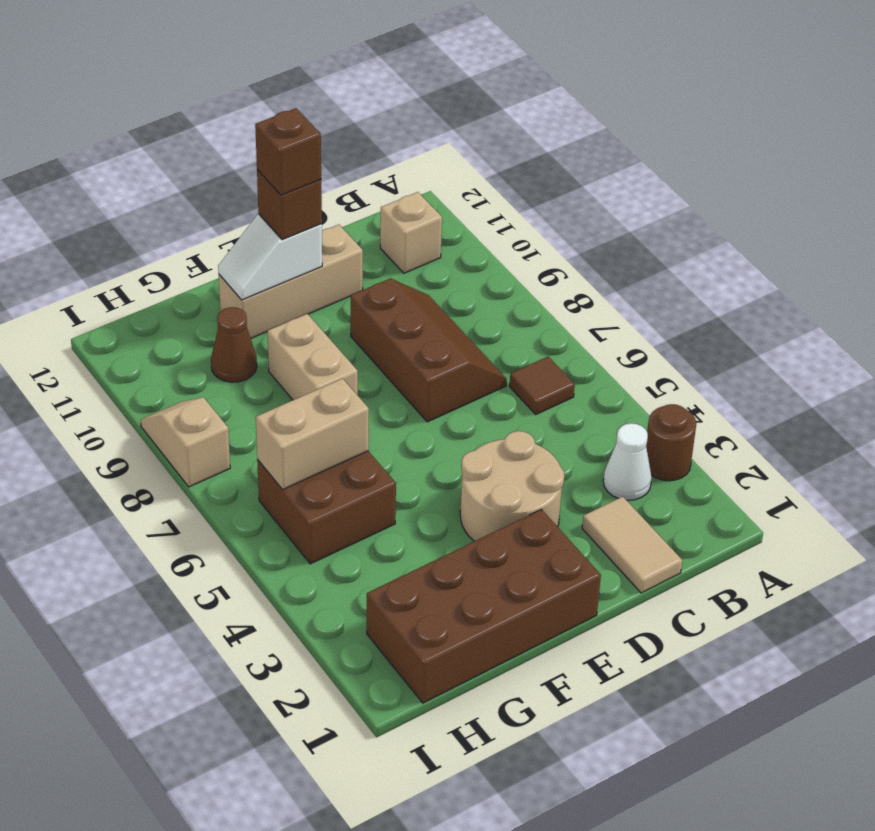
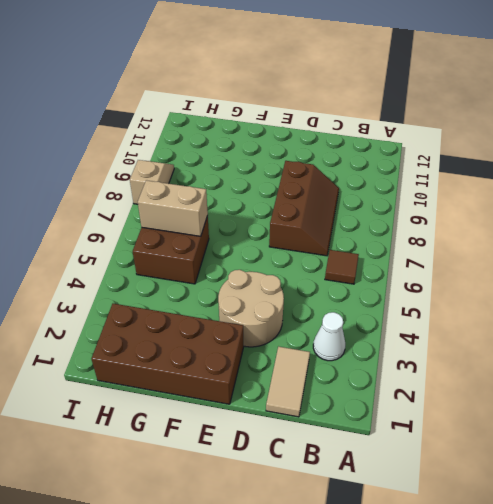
none -> brown round brick A3 level 1
none -> tan brick B11 level 1
none -> tan brick D11:F11 level 1

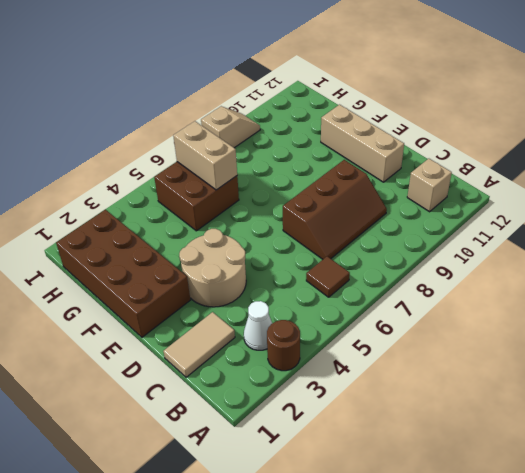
none -> tan brick F8:F9 level 1
none -> brown cone G10 level 1
none -> white slope E11:F11 level 2 top E

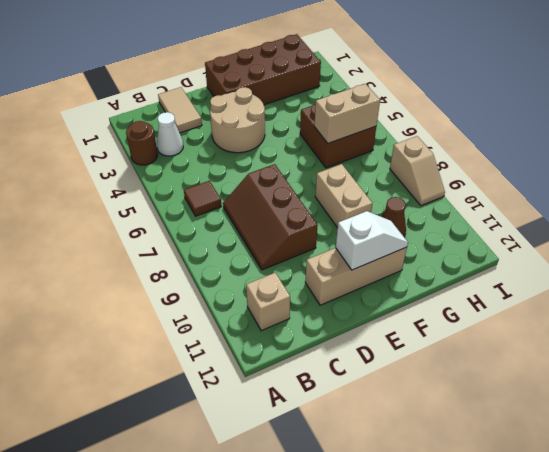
none -> brown brick E11 level 3
none -> brown brick E11 level 4

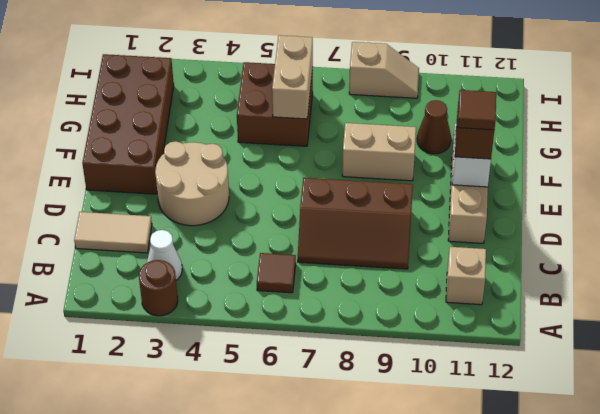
brown tile E11 level 4 -> brown brick E11 level 4

